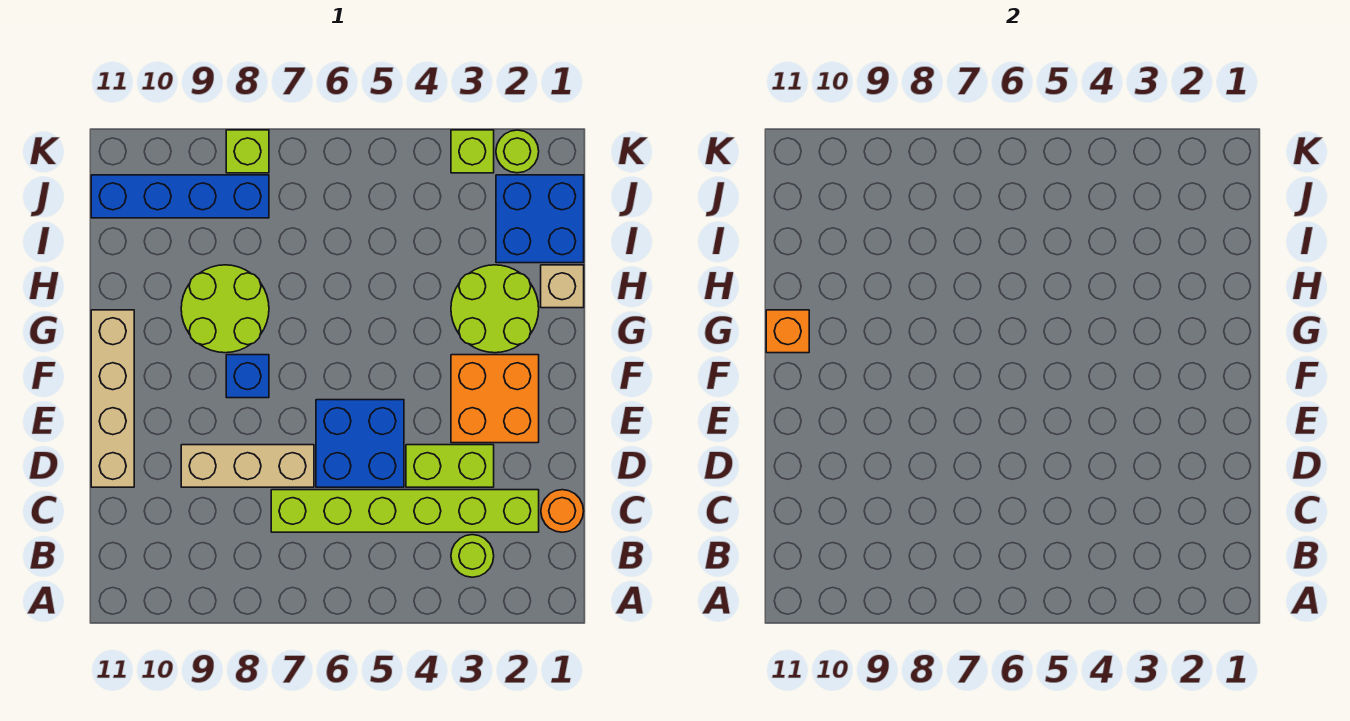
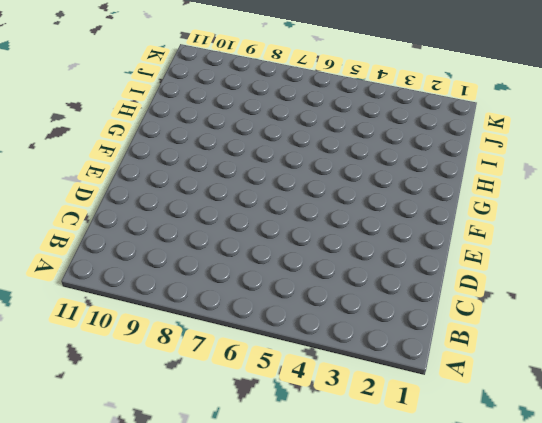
none -> lime round brick B3 level 1
none -> orange round brick C1 level 1
none -> lime brick C2:C7 level 1

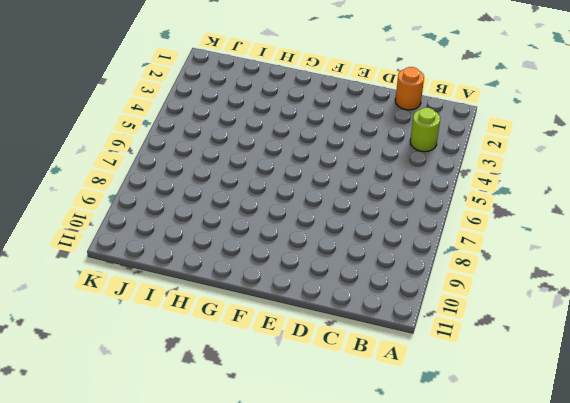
none -> lime brick C2:C7 level 1
none -> lime brick D3:D4 level 1
none -> blue brick D5:E6 level 1

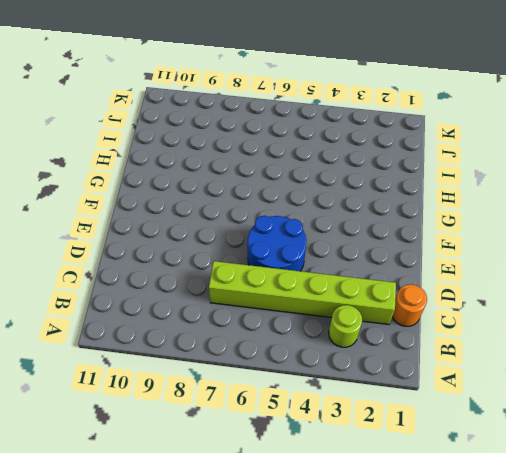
blue round brick D5:E6 level 1 -> blue brick D5:E6 level 1
none -> lime brick D3:D4 level 1
none -> tan brick D7:D9 level 1
none -> tan brick D11:G11 level 1

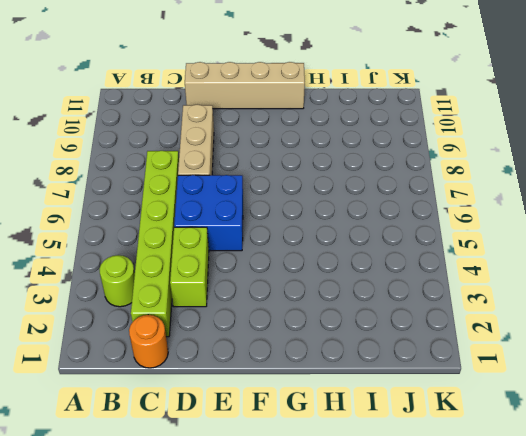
none -> orange brick E2:F3 level 1
none -> blue brick F8 level 1
none -> lime round brick G2:H3 level 1

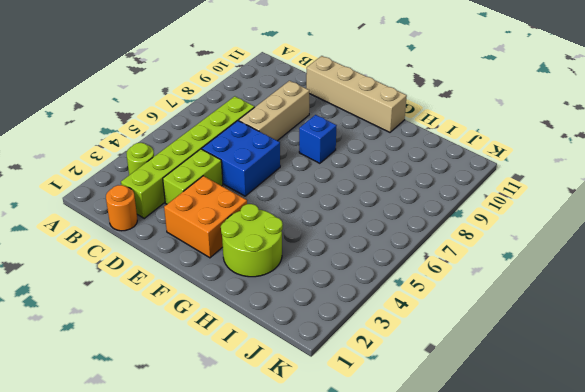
none -> lime round brick G8:H9 level 1
none -> tan brick H1 level 1
none -> blue brick I1:J2 level 1

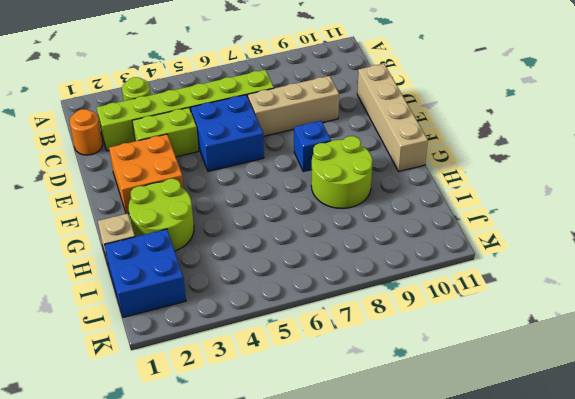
none -> blue brick J8:J11 level 1
none -> lime round brick K2 level 1
none -> lime brick K3 level 1

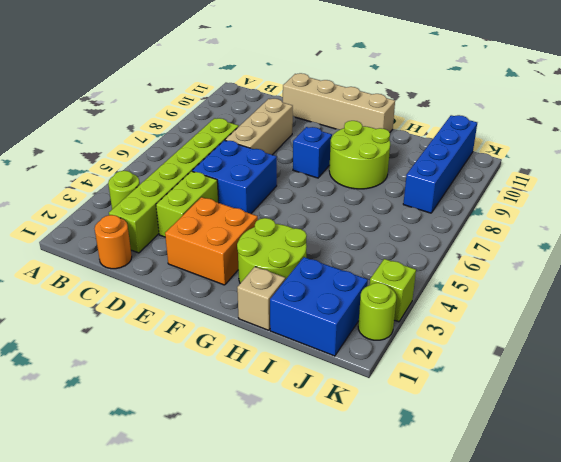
none -> lime brick K8 level 1
none -> orange brick G11 level 2

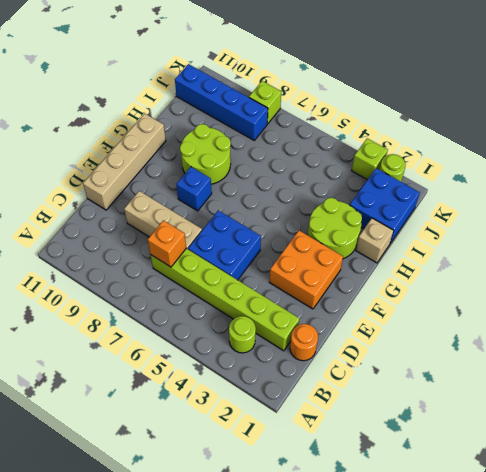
orange brick C7 level 2 -> orange brick G11 level 2
none -> lime brick D3:D4 level 1

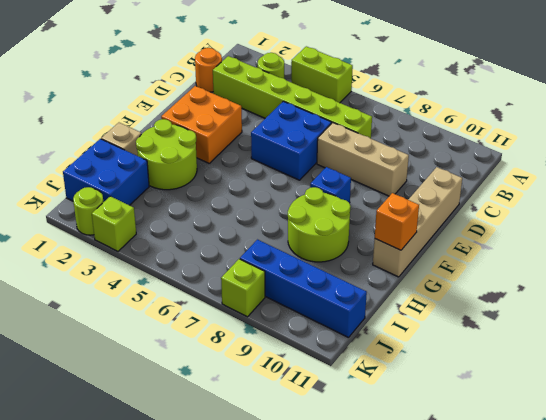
lime brick A4:A5 level 1 -> lime brick D3:D4 level 1

